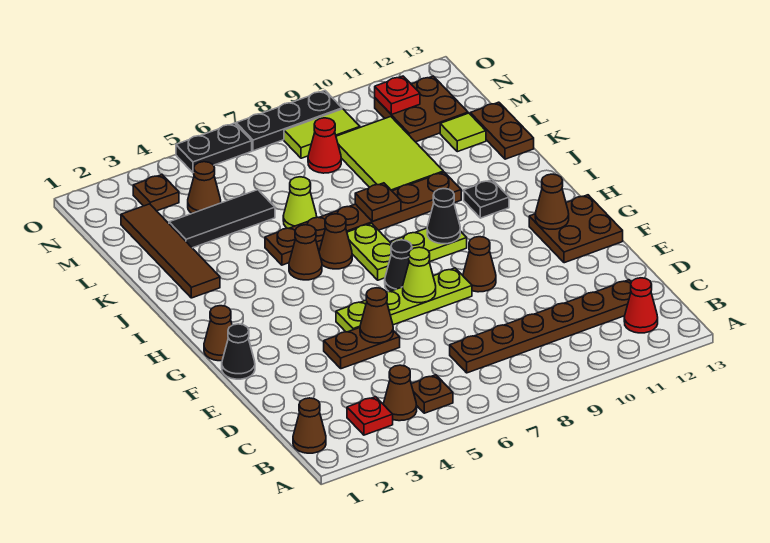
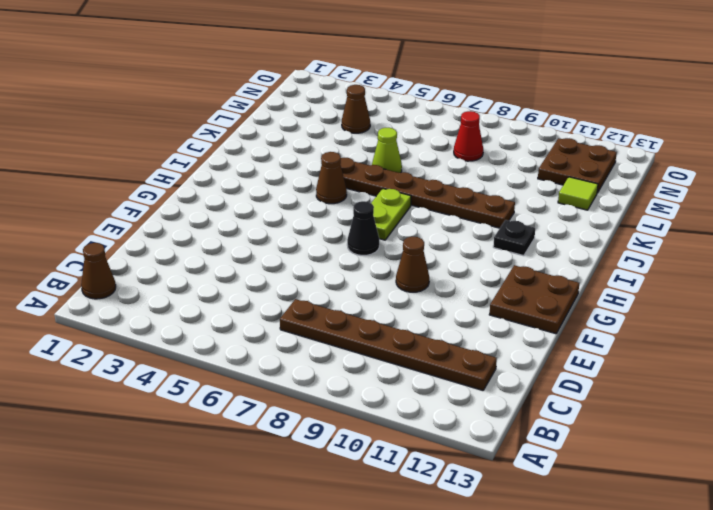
none -> red plate B3 level 1
none -> brown cone B4 level 1
none -> brown plate B5 level 1
none -> red cone B12 level 1

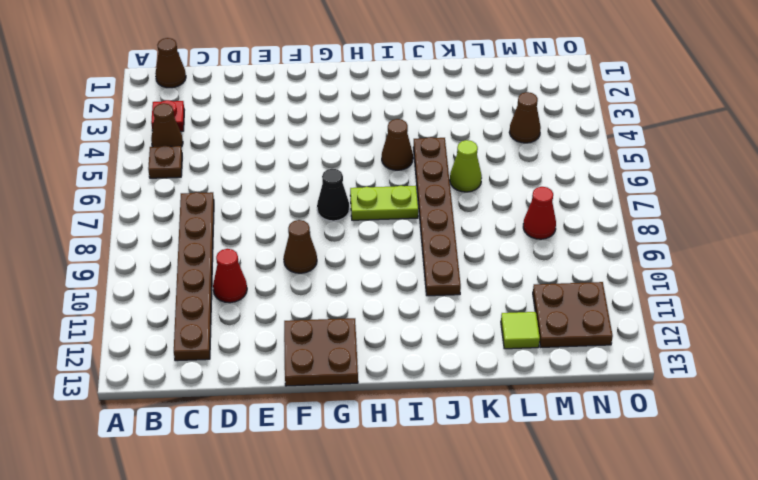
red cone D10 level 1 -> red cone B12 level 1
none -> brown plate E4:E5 level 1
none -> black cone F1 level 1
none -> lime plate F5:F8 level 1
none -> brown cone G1 level 1

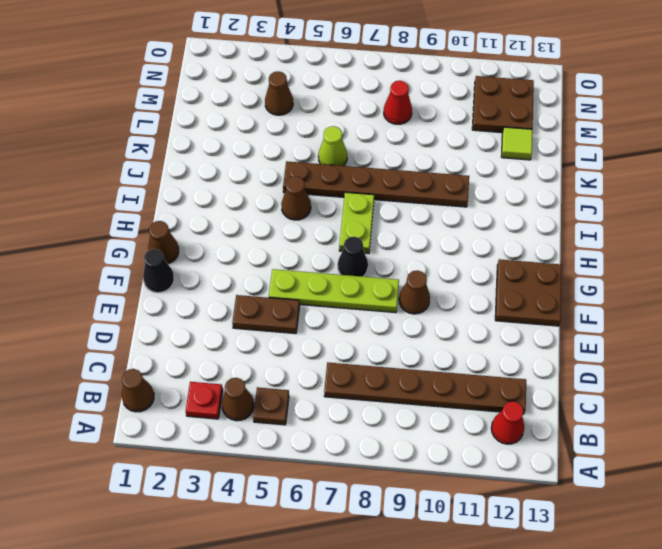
none -> lime plate H8:H9 level 1
none -> brown cone I6 level 1
none -> black plate I11 level 1
none -> brown tile J2:M2 level 1

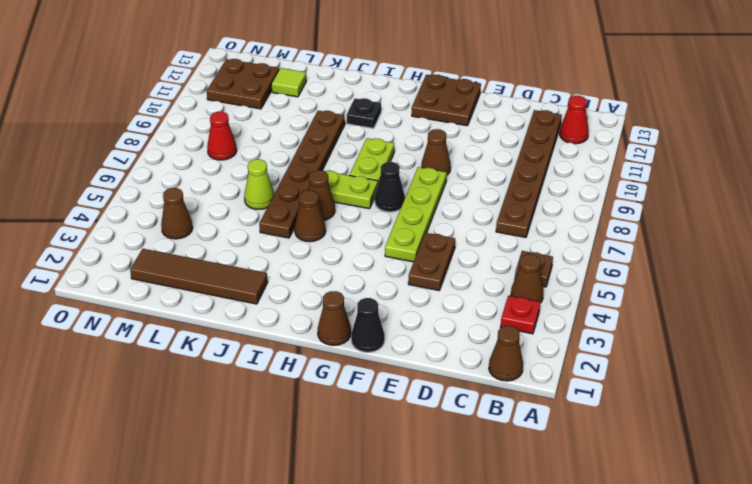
none -> lime tile K9:M10 level 1
none -> brown plate K13:L13 level 1
none -> black tile L3:L5 level 1
none -> brown plate N3 level 1

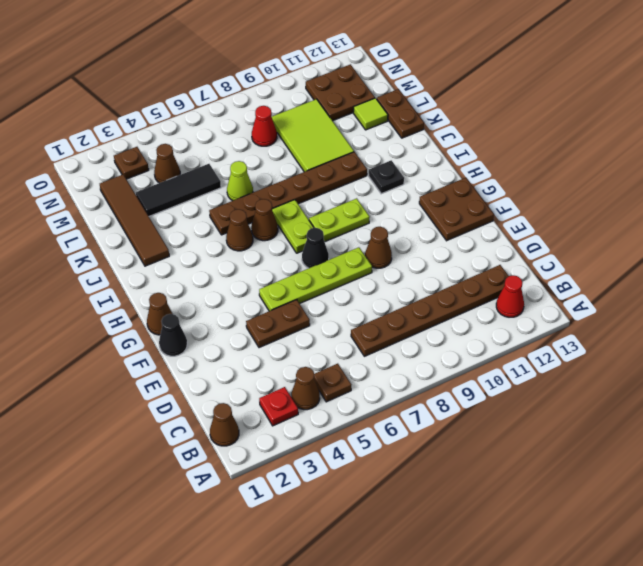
none -> lime tile N8:N9 level 1
none -> black plate O5:O6 level 1
none -> black plate O7:O9 level 1
none -> brown cone E5 level 2

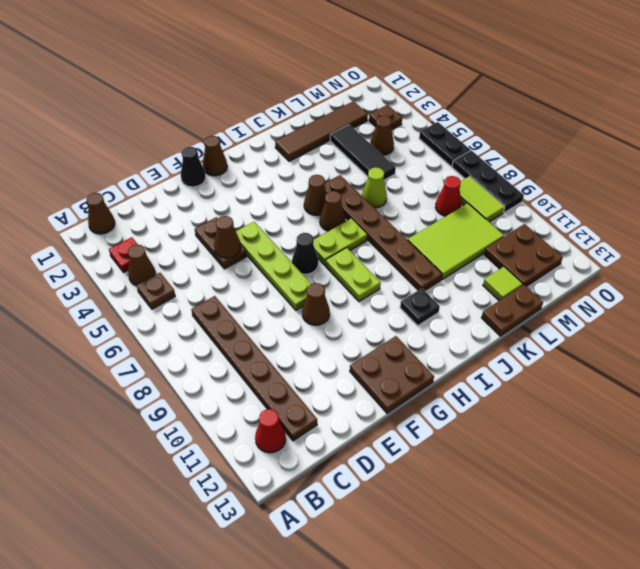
none -> lime cone F7 level 2
none -> brown cone G12 level 2
none -> black cone H9 level 2
none -> brown plate J8 level 2

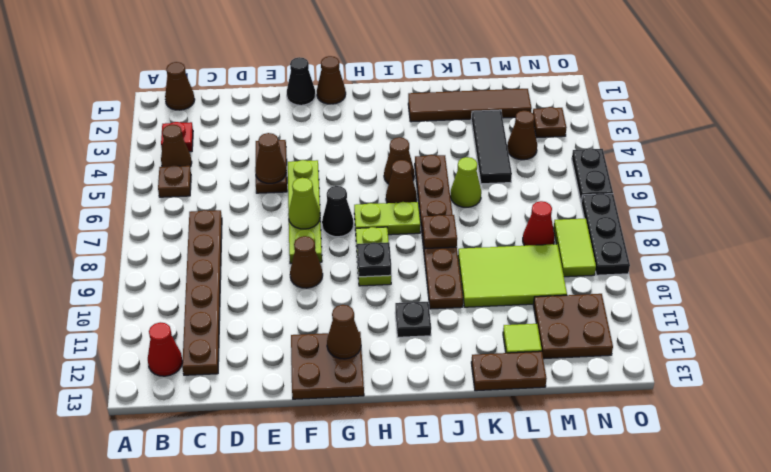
black plate H9 level 2 -> black cone H9 level 2
none -> red plate N11 level 2

